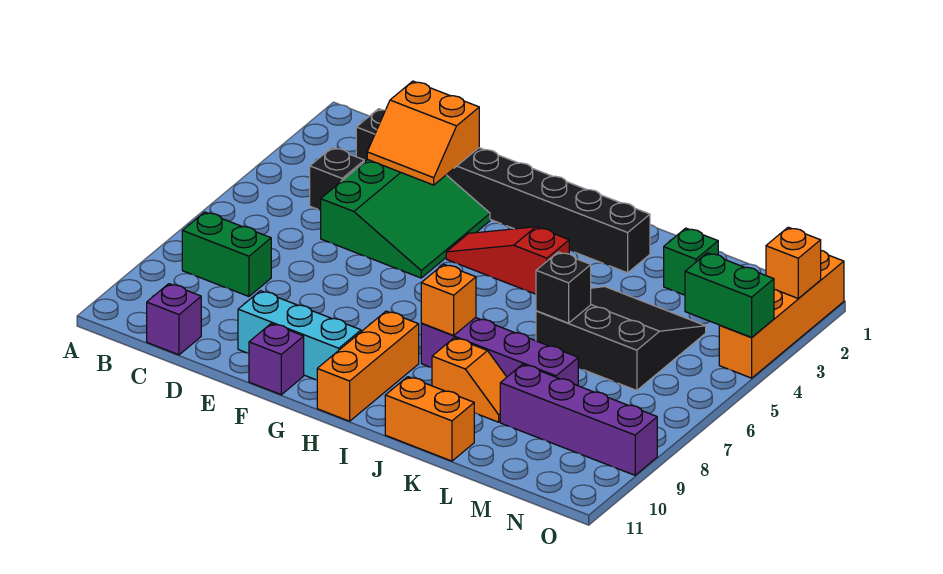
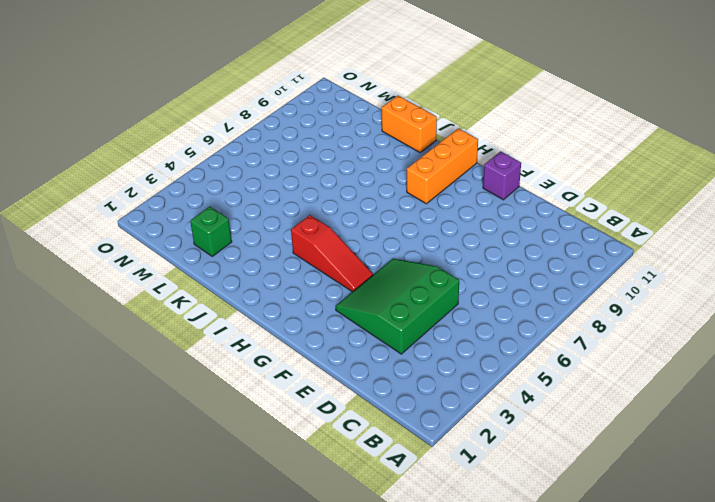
none -> green brick B8:C8 level 1
none -> black brick C2:J2 level 1
none -> black brick C4 level 1

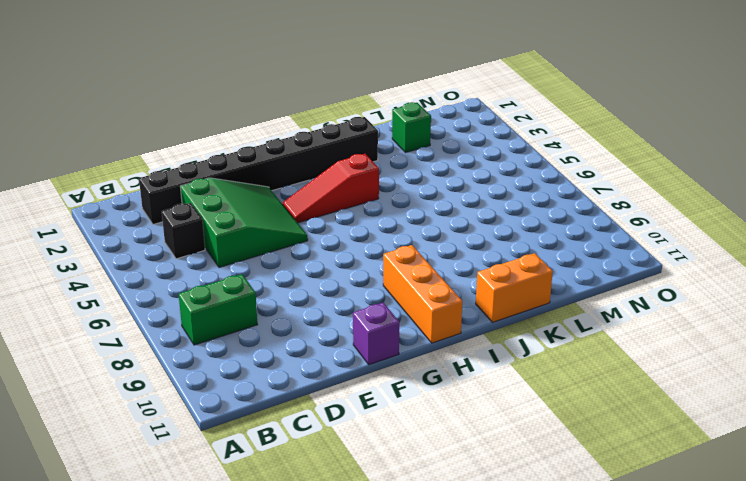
none -> purple brick C11 level 1
none -> cyan brick E10:G10 level 1
none -> purple brick I8:L8 level 1

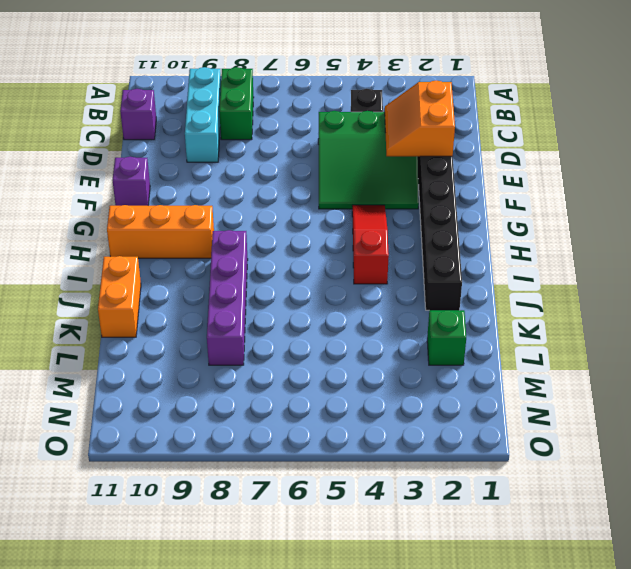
cyan brick B9:D9 level 1 -> cyan brick E10:G10 level 1
none -> orange slope J9:K9 level 1 top J
none -> black slope K4:M6 level 1 top 6
none -> purple brick L9:O9 level 1

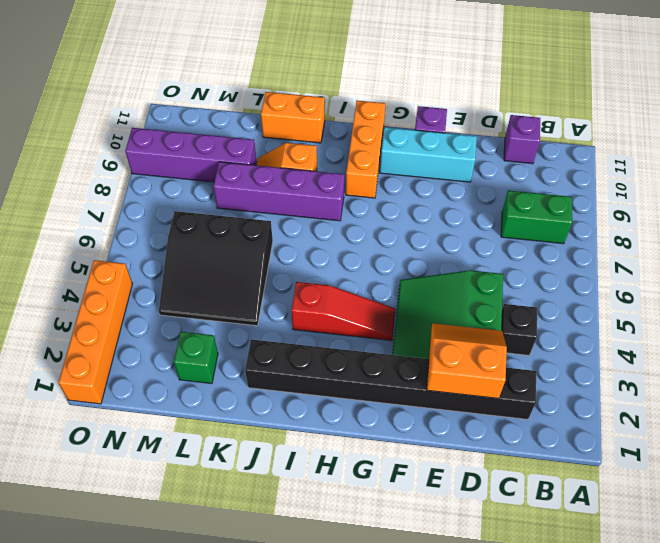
none -> orange brick I8 level 2
none -> black brick K6 level 2
none -> green brick N4:O4 level 2

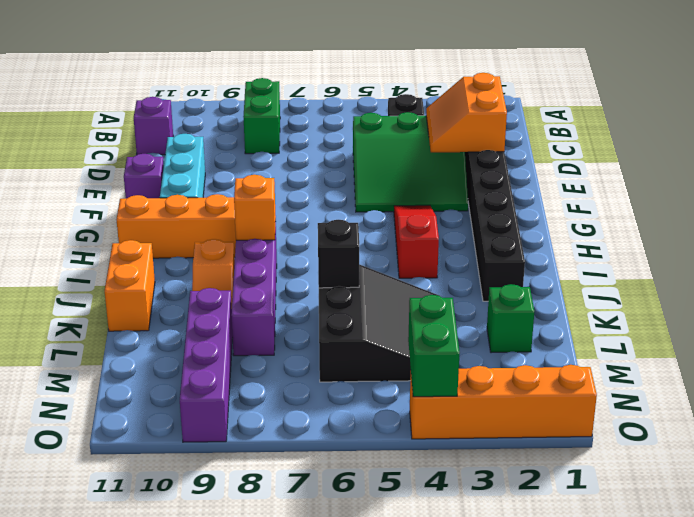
none -> orange brick O2 level 2

